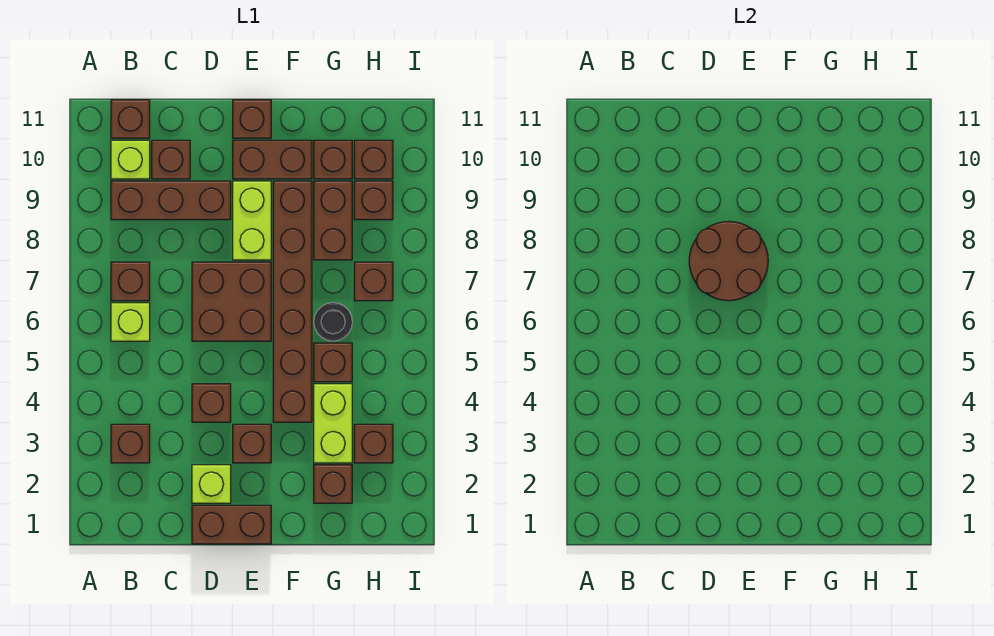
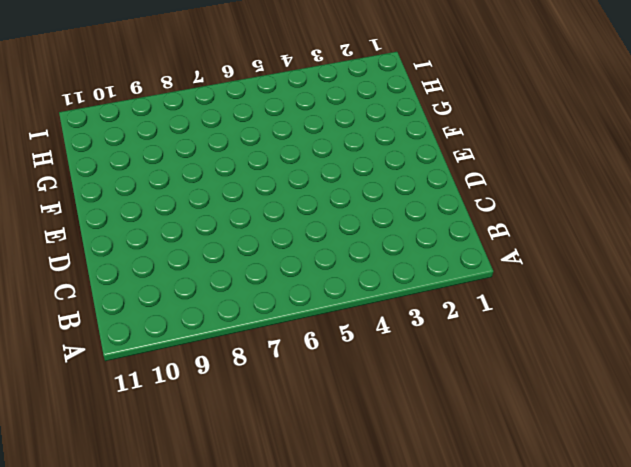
none -> brown brick B3 level 1
none -> lime brick B6 level 1
none -> brown brick B7 level 1

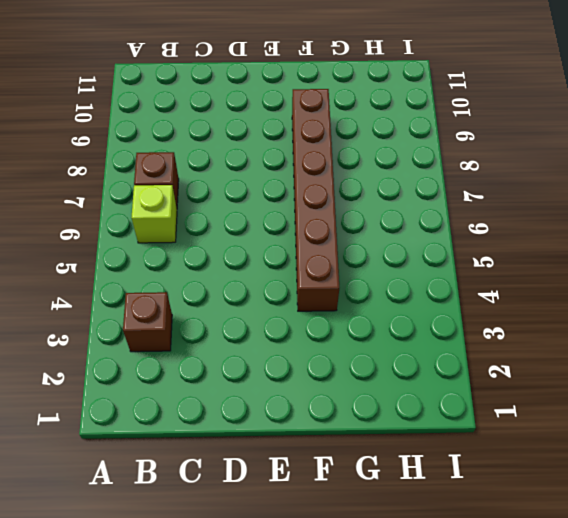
none -> brown brick B9:D9 level 1
none -> lime brick B10 level 1
none -> brown brick B11 level 1

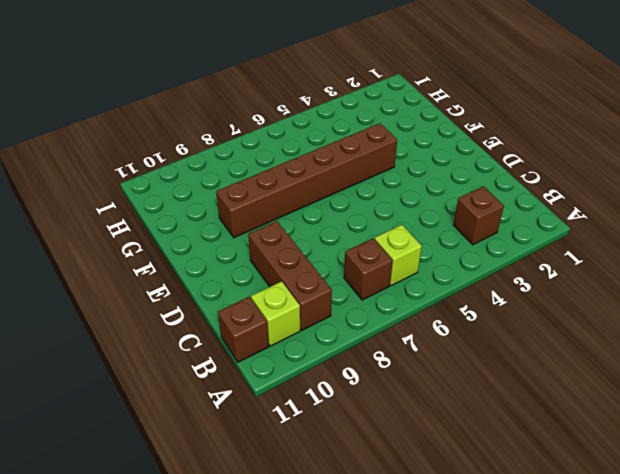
none -> brown brick C10 level 1
none -> brown brick D1:E1 level 1
none -> lime brick D2 level 1

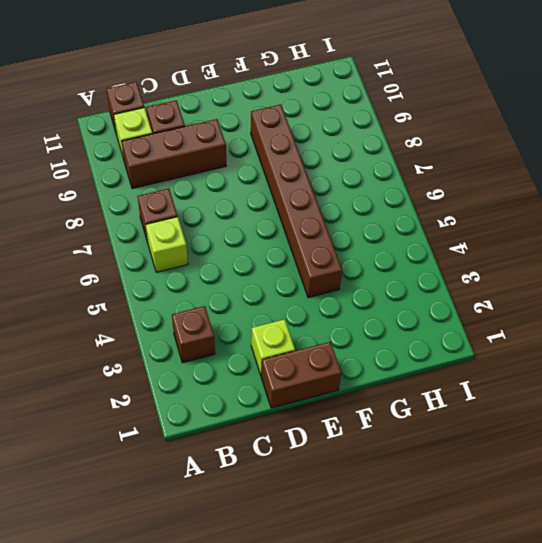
none -> brown brick D4 level 1
none -> brown brick D6:E7 level 1
none -> brown brick E3 level 1

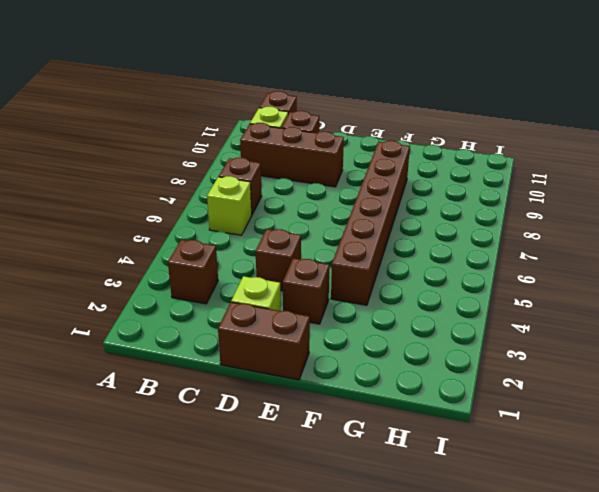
none -> brown brick D6:E7 level 1
none -> lime brick E8:E9 level 1
none -> brown brick E10:F10 level 1

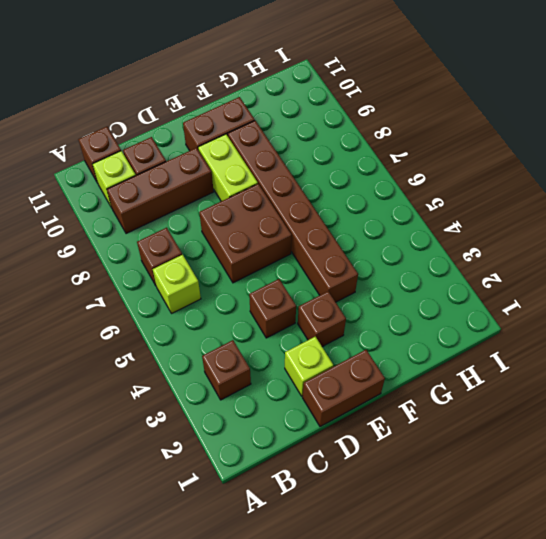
none -> brown brick E11 level 1
none -> brown brick G2 level 1
none -> lime brick G3:G4 level 1

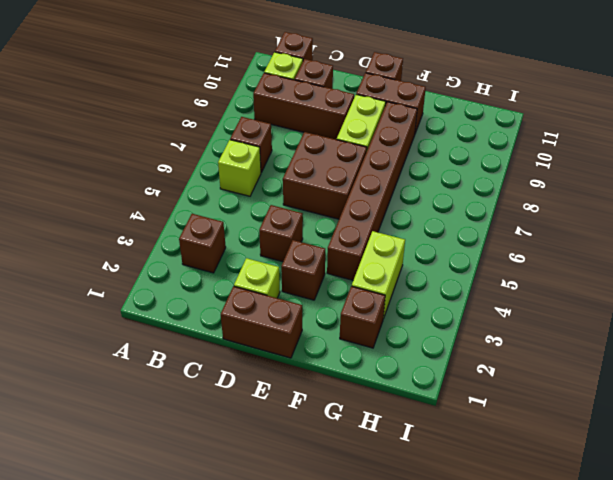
none -> brown brick G5 level 1
none -> black round brick G6 level 1
none -> brown brick G8:G9 level 1

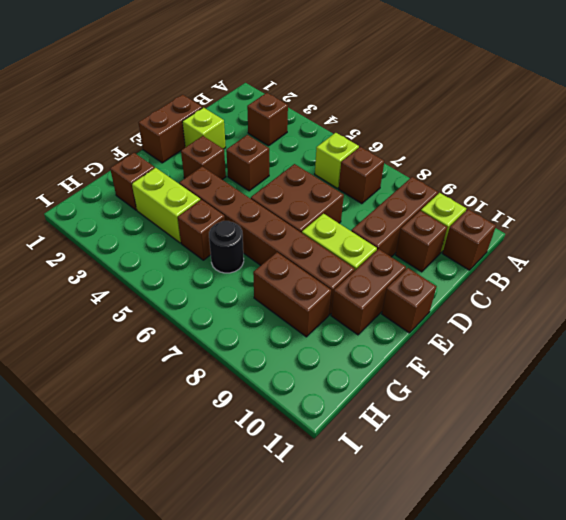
none -> brown brick G10 level 1
none -> brown brick H3 level 1
none -> brown brick H7 level 1

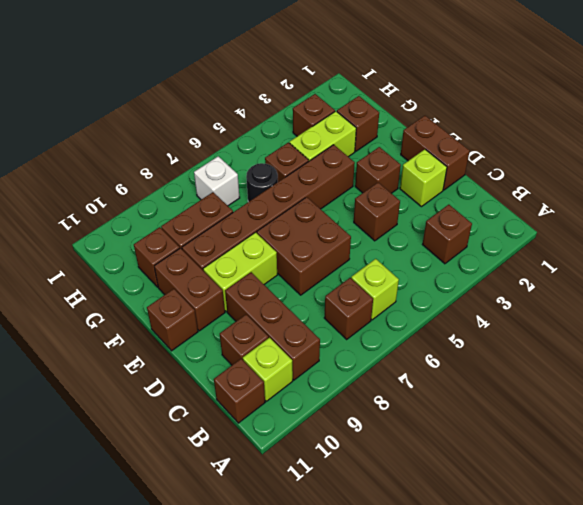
white brick H7 level 1 -> brown brick H7 level 1
none -> brown brick H9 level 1
none -> brown brick H10 level 1
none -> brown round brick D7:E8 level 2

